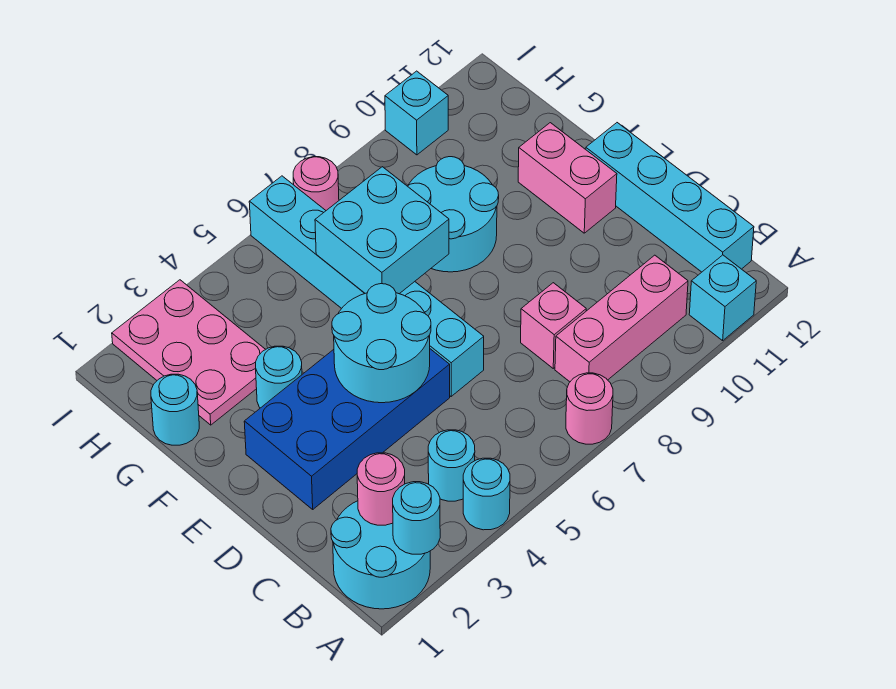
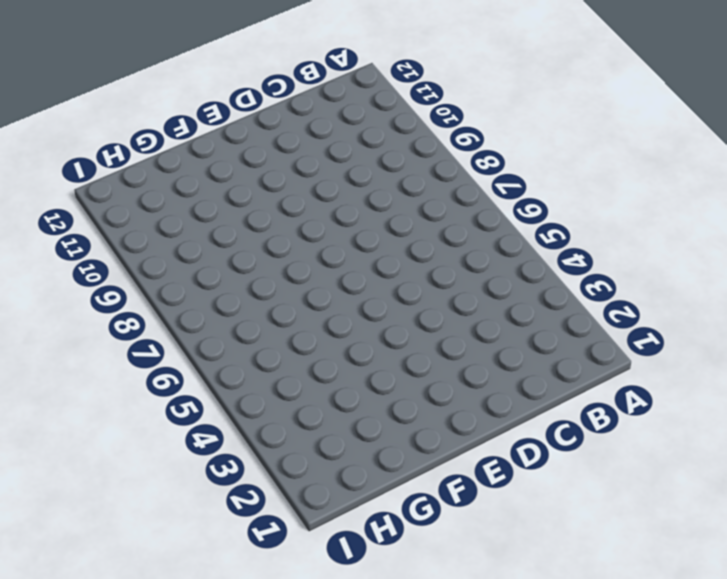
none -> cyan round brick A1:B2 level 1
none -> cyan round brick A4 level 1
none -> pink round brick A7 level 1

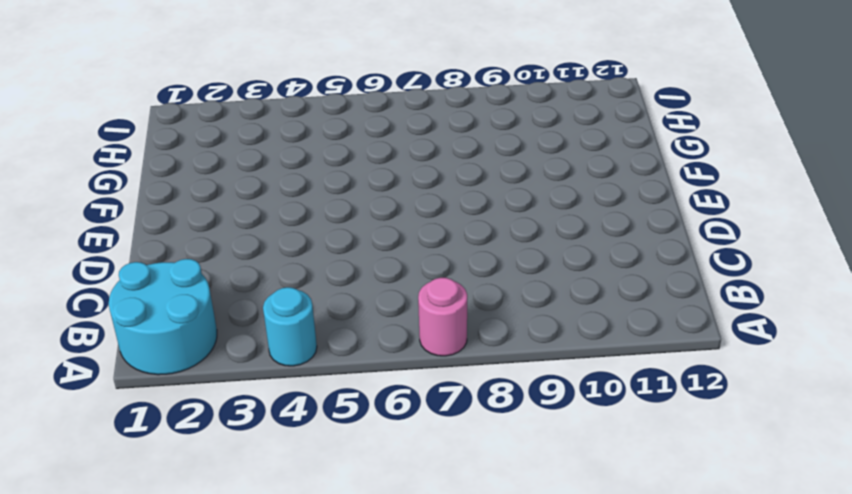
none -> cyan brick A11 level 1
none -> cyan round brick B4 level 1
none -> pink brick B8:B10 level 1

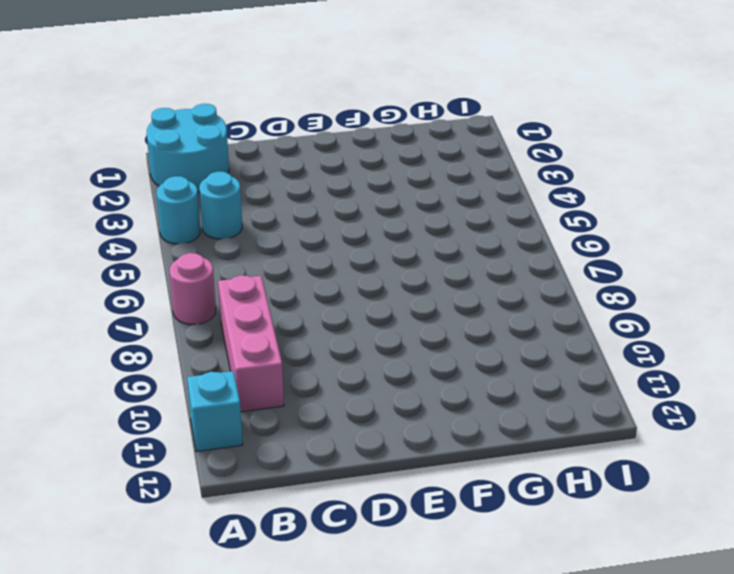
none -> cyan brick B12:E12 level 1
none -> pink brick C8 level 1
none -> blue brick D2:E5 level 1

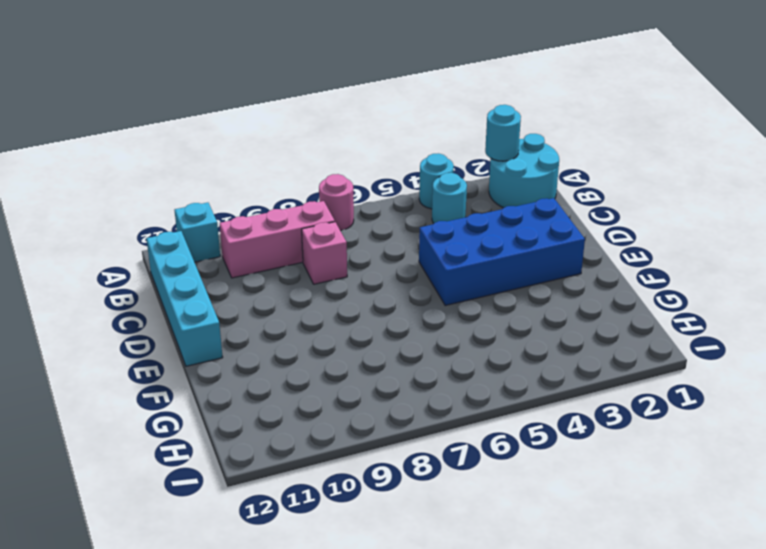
none -> cyan brick D6:I6 level 1
none -> pink brick E11:F11 level 1
none -> cyan round brick F3 level 1

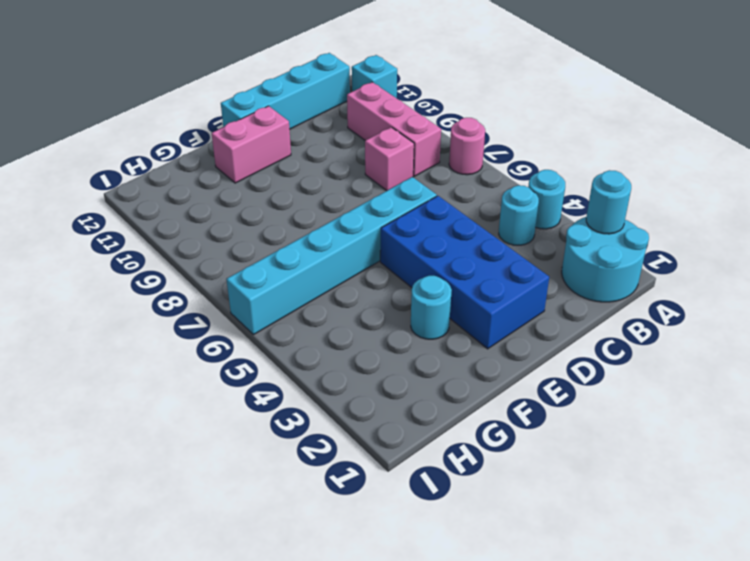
none -> cyan round brick F8:G9 level 1
none -> cyan round brick G1 level 1
none -> pink plate G2:I3 level 1

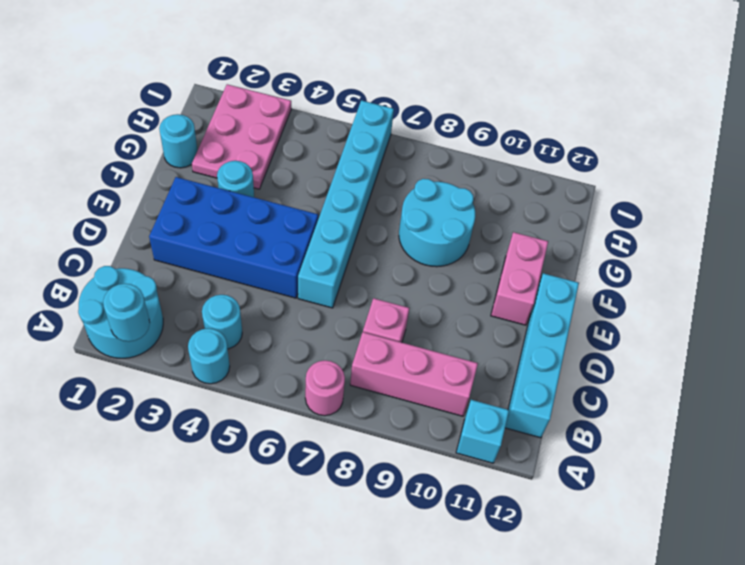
none -> pink round brick I7 level 1
none -> cyan brick I10 level 1
none -> pink round brick B2 level 2

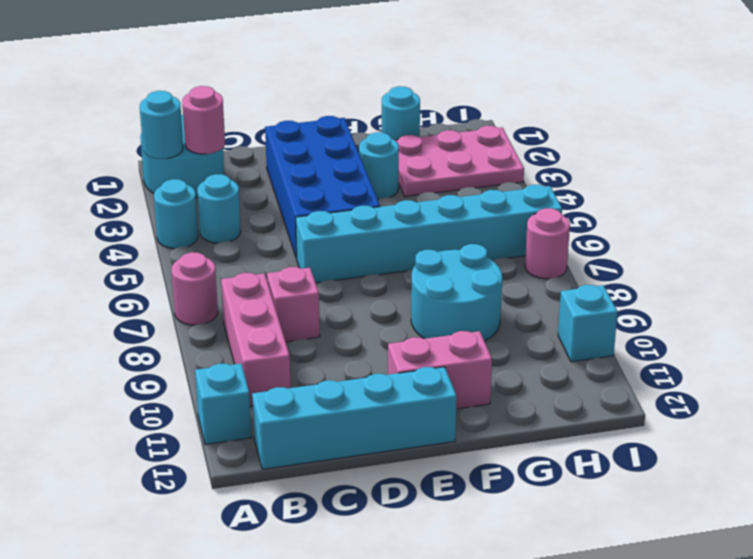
none -> cyan round brick D4:E5 level 2
none -> cyan brick F6:G7 level 2

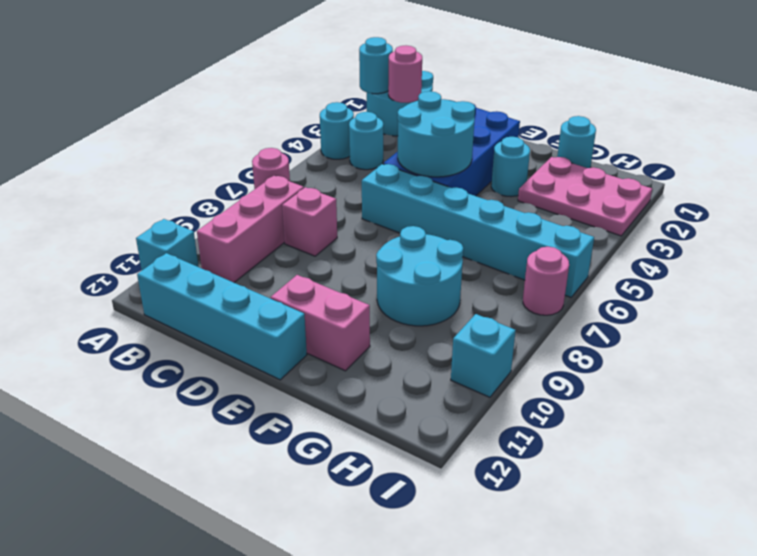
none -> cyan brick F6:G7 level 2

